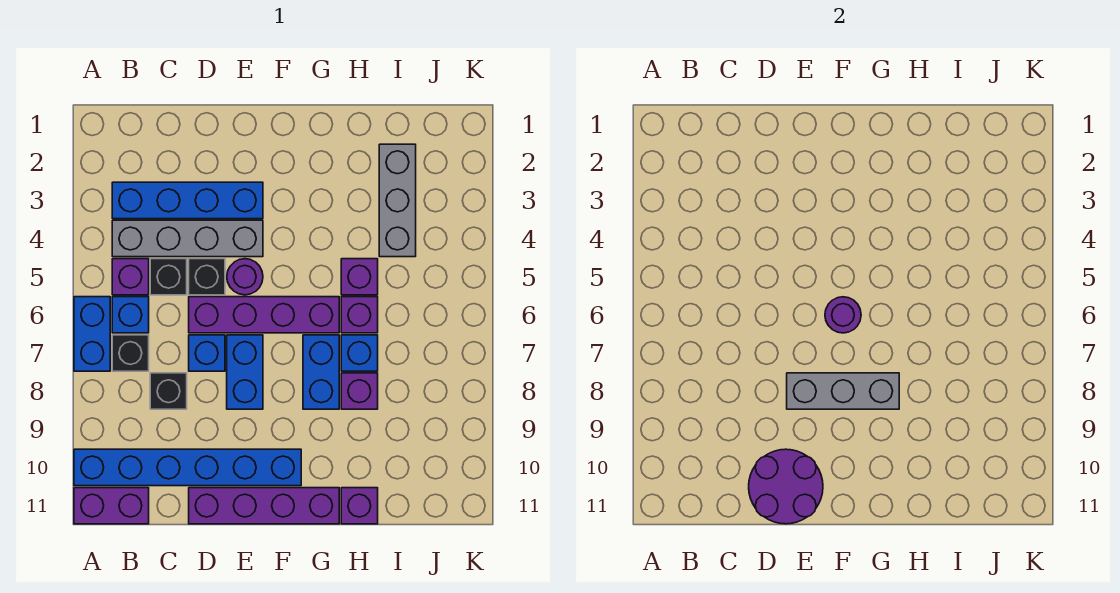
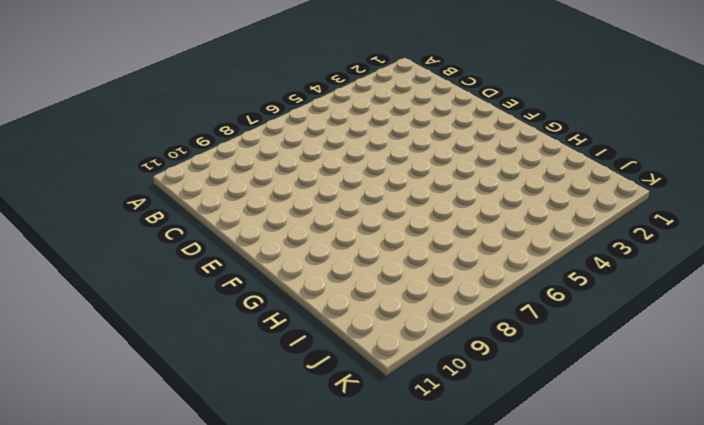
none -> blue brick A6:A7 level 1
none -> blue brick A10:F10 level 1
none -> purple brick A11:B11 level 1

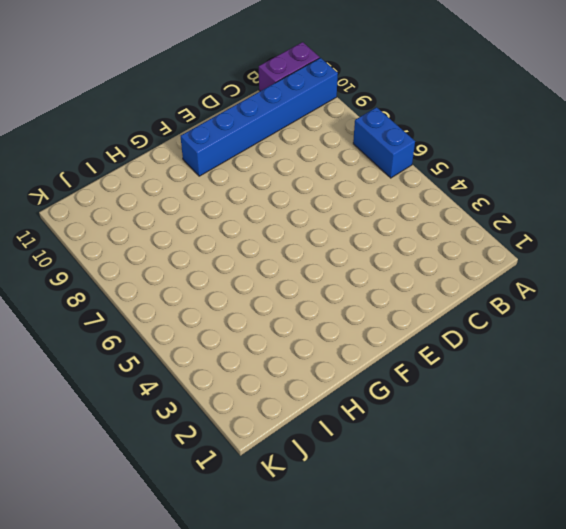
none -> blue brick B3:E3 level 1
none -> grey brick B4:E4 level 1
none -> purple brick B5 level 1

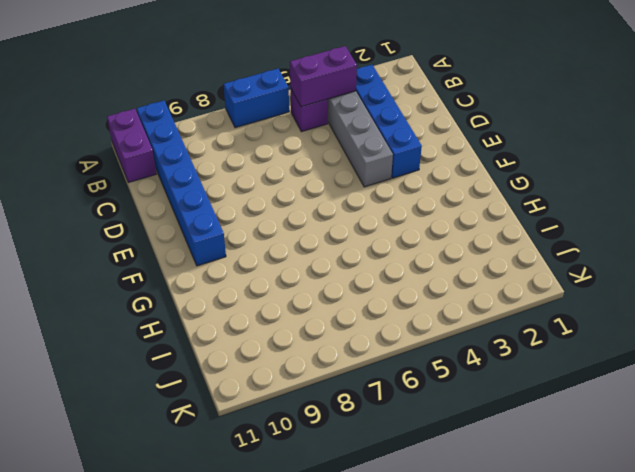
purple brick B4:B5 level 2 -> none
none -> blue brick B6 level 1
none -> black brick B7 level 1
none -> black brick C5 level 1

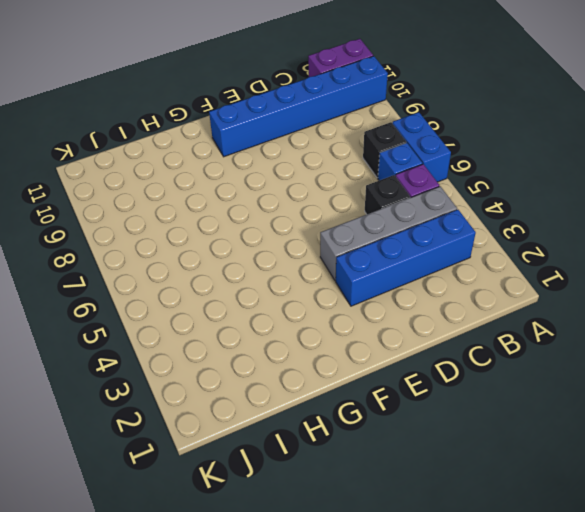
none -> black brick C8 level 1
none -> black brick D5 level 1
none -> purple brick D6:G6 level 1

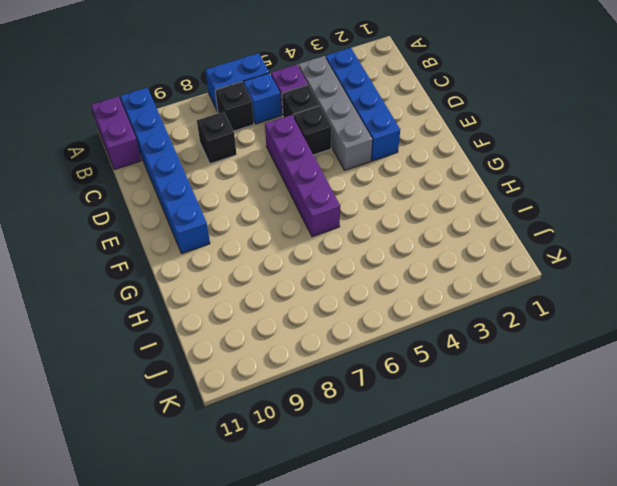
none -> blue brick D7 level 1
none -> purple brick D11:G11 level 1
none -> purple round brick E5 level 1

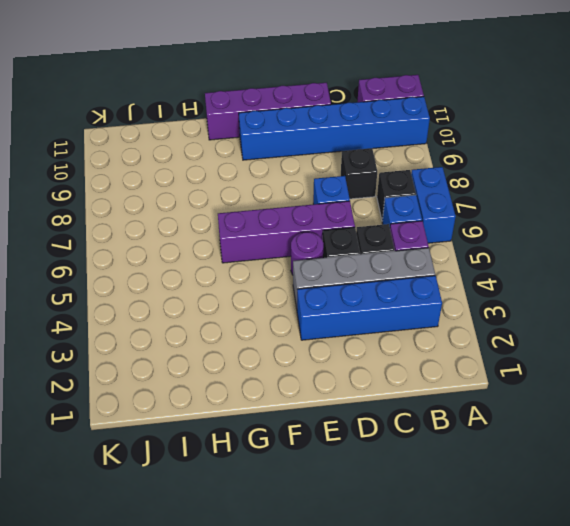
none -> blue brick E7:E8 level 1
none -> blue brick G7:G8 level 1
none -> purple brick H5 level 1

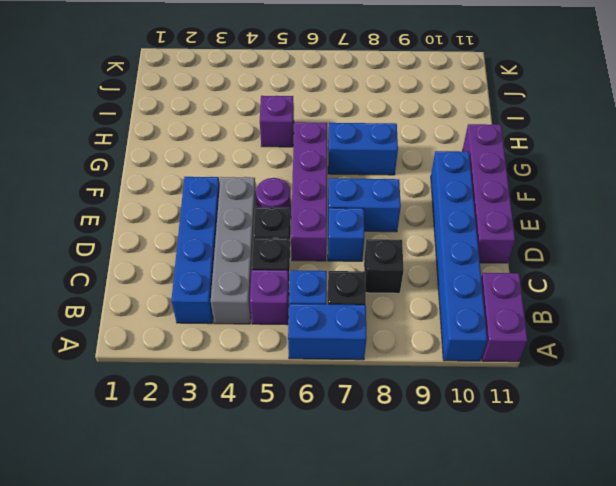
none -> purple brick H6 level 1
none -> blue brick H7 level 1
none -> purple brick H8 level 1

